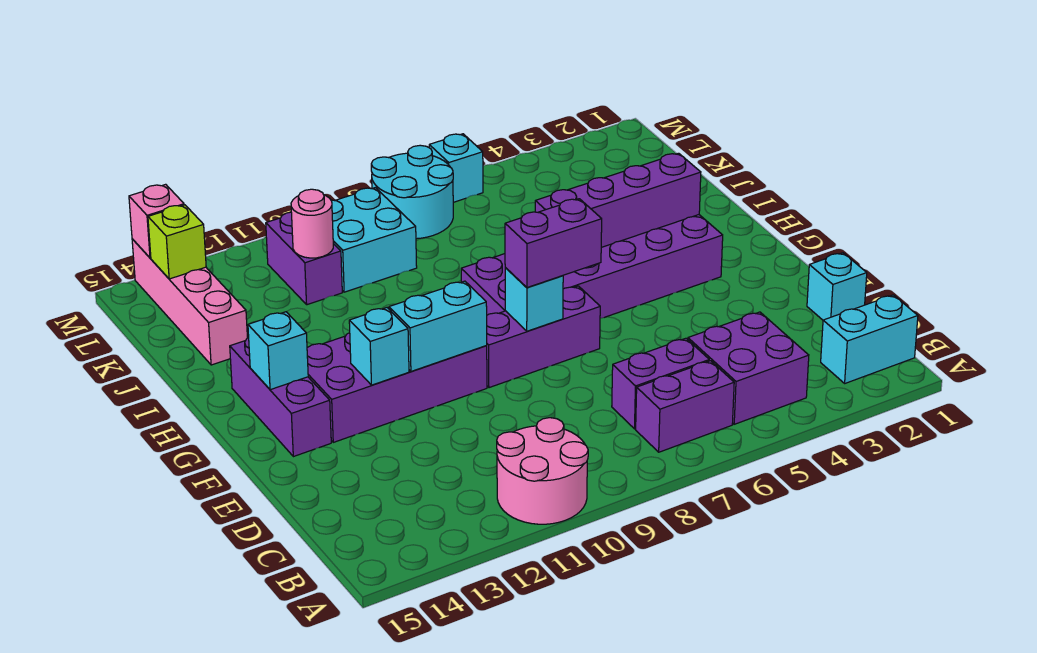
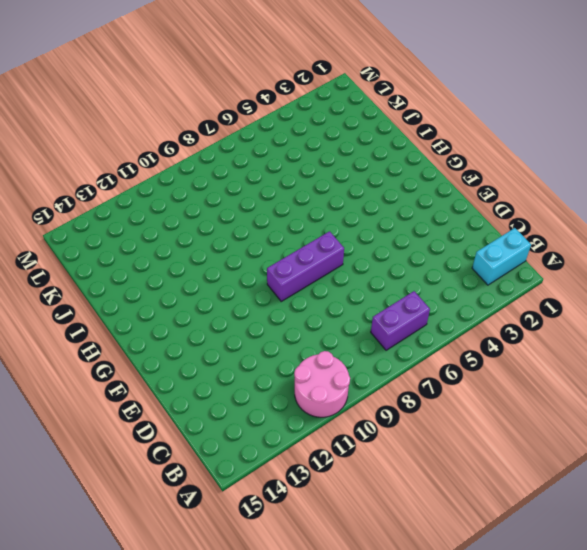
none -> purple brick B4:C5 level 1
none -> purple brick C6:C7 level 1
none -> cyan brick D1 level 1

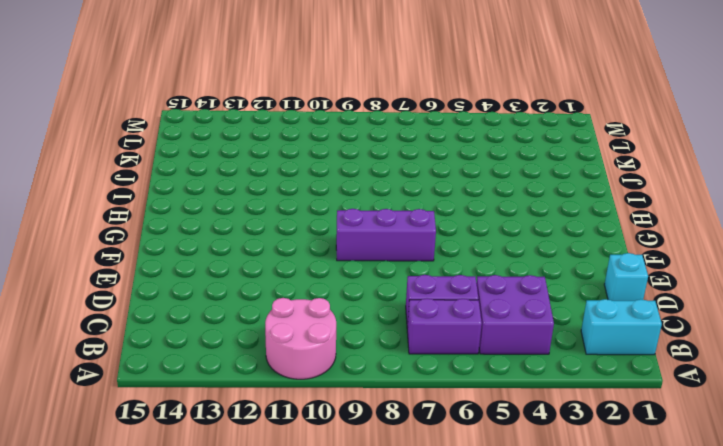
none -> purple brick F10:G13 level 1
none -> purple brick F14:H14 level 1
none -> purple brick G3:H8 level 1

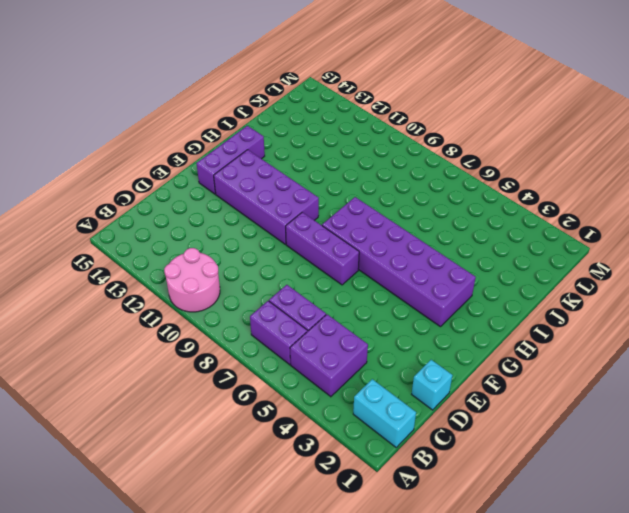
none -> pink brick J14:M14 level 1
none -> cyan brick K9:L10 level 1
none -> purple brick K11:L11 level 1

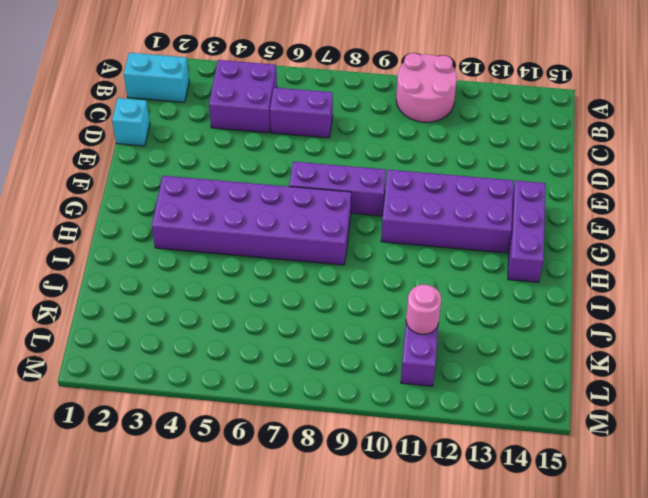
none -> purple brick B6:B7 level 1
none -> pink brick J14:M14 level 1
none -> cyan brick K9:L10 level 1

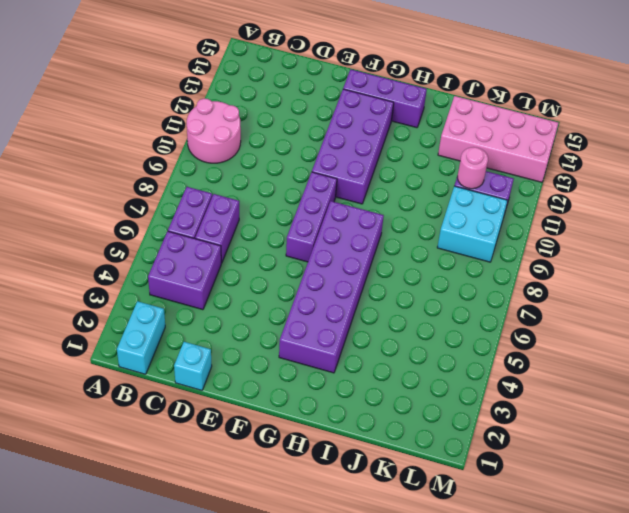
pink brick J13:M14 level 1 -> pink brick J14:M14 level 1
none -> cyan round brick L7:M8 level 1
none -> cyan brick M6 level 1
none -> cyan brick F8 level 2

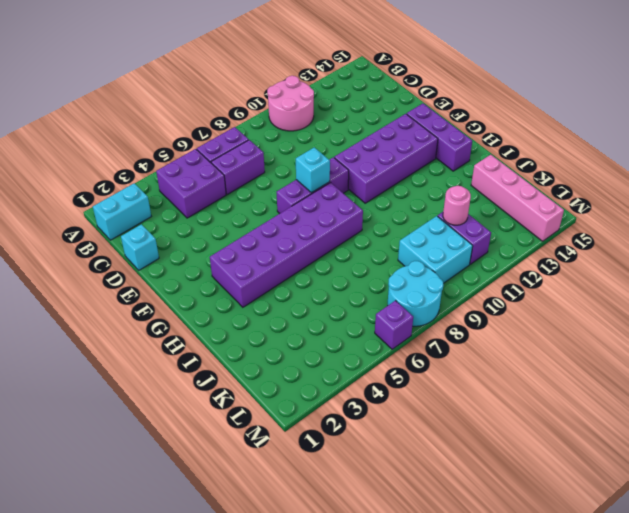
purple brick M6 level 1 -> cyan brick M6 level 1
none -> cyan brick F10:F11 level 2
none -> cyan brick F12 level 2
none -> cyan brick G14 level 2

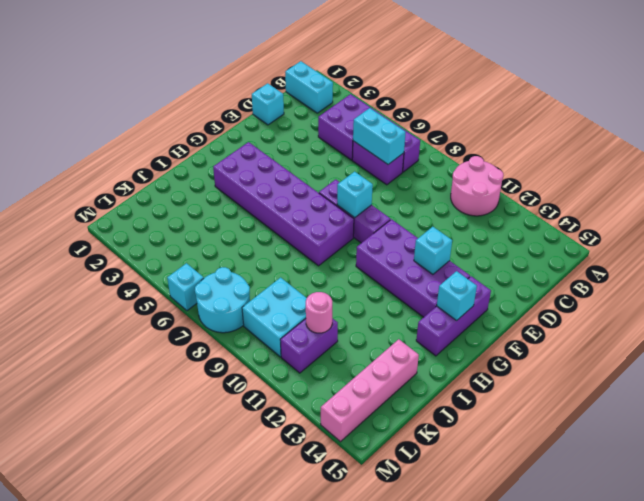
cyan brick C6:C7 level 2 -> cyan brick F10:F11 level 2
none -> purple brick H3:H6 level 2
none -> lime brick L14 level 2
none -> pink brick M14 level 2

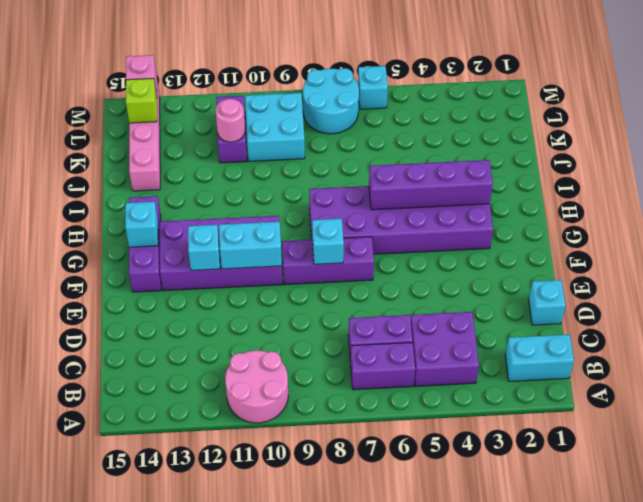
none -> purple brick F7:F8 level 3

